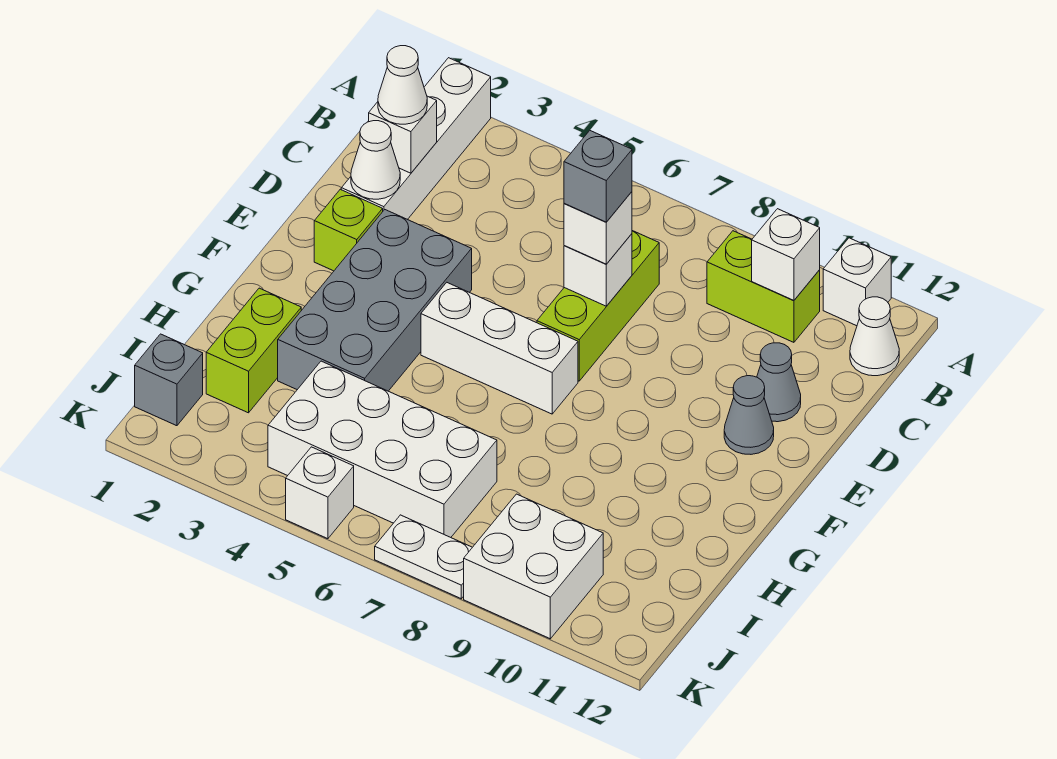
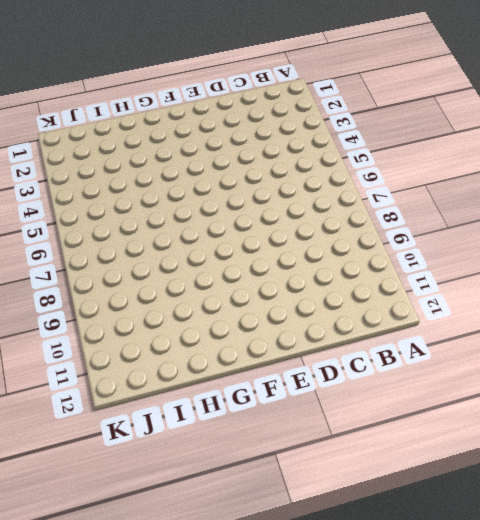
none -> white brick A2:D2 level 1
none -> white brick A11 level 1
none -> lime brick B9:B10 level 1

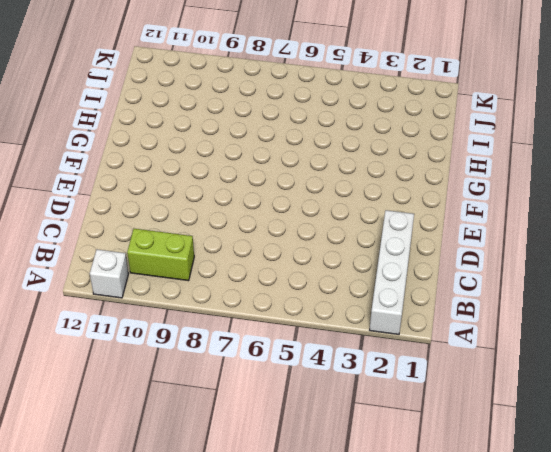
none -> white cone B12 level 1
none -> lime brick C7:E7 level 1
none -> grey cone D11 level 1

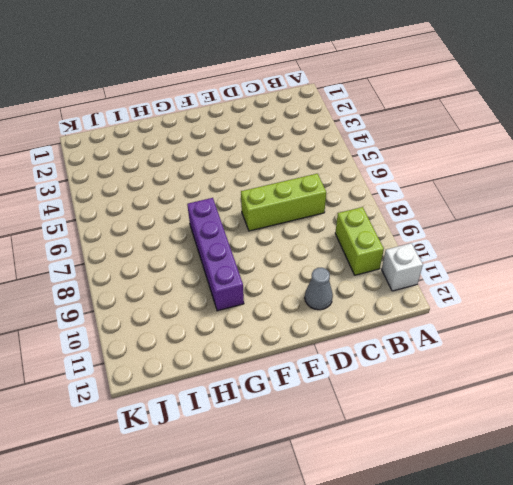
purple brick G7:G10 level 1 -> none
none -> white brick A2:D2 level 1
none -> white cone B12 level 1
none -> lime brick E2 level 1

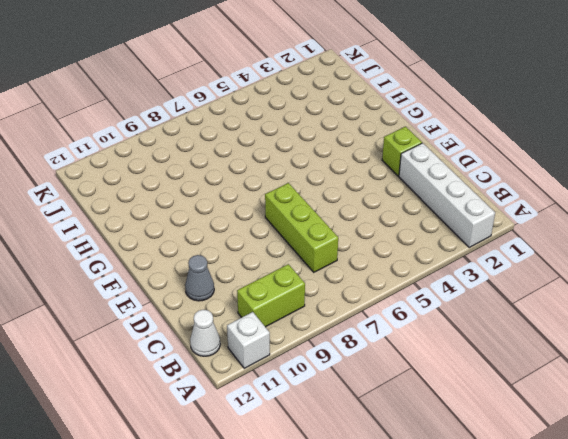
none -> grey brick E3:H4 level 1
none -> grey cone E11 level 1
none -> white brick F5:F7 level 1

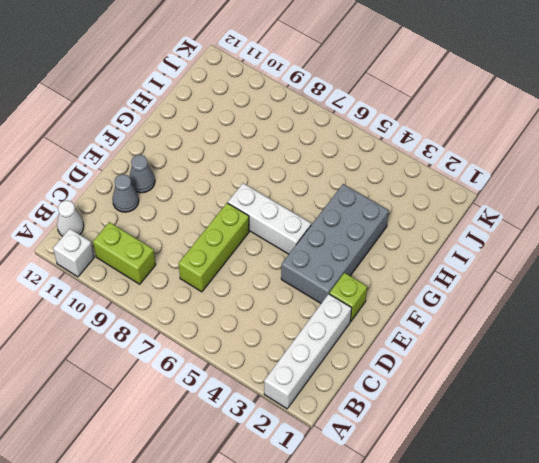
none -> lime brick H2:I2 level 1
none -> white brick I4:J7 level 1
none -> grey brick J1 level 1

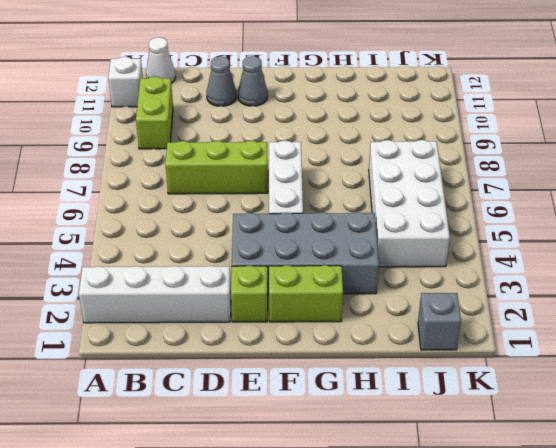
lime brick F2:G2 level 1 -> lime brick H2:I2 level 1
none -> white brick J9:K10 level 1
none -> white brick K5 level 1
none -> white plate K7:K8 level 1

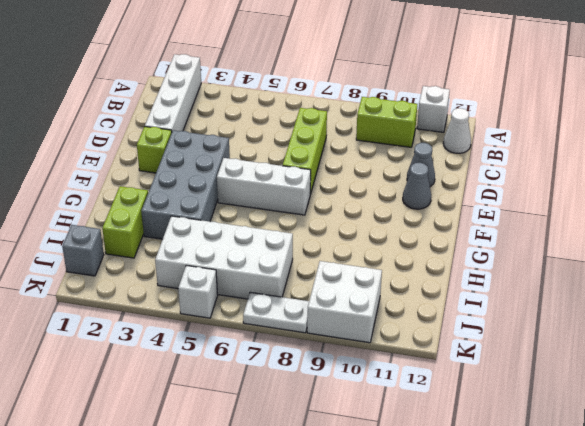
none -> white brick B10 level 2
none -> white brick C2 level 2
none -> white cone D2 level 2

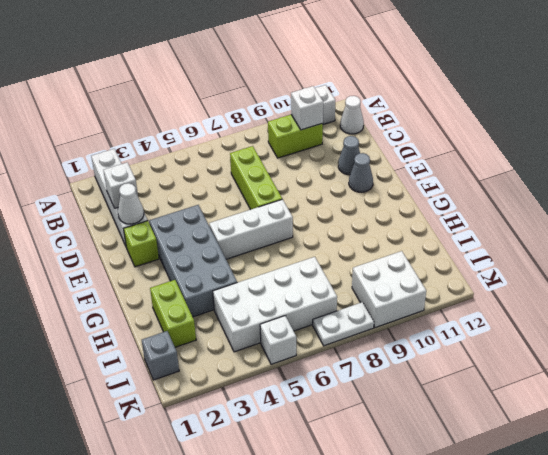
none -> white brick D7 level 2
none -> white cone C2 level 3
none -> white brick D7 level 3

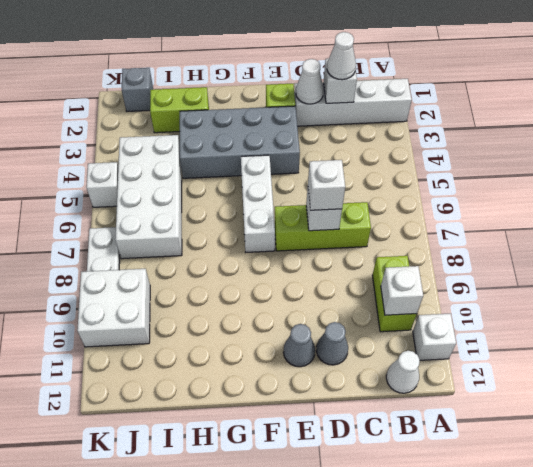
none -> grey brick D7 level 4

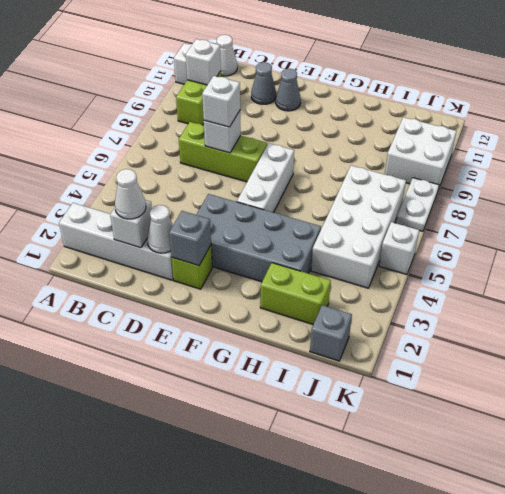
grey brick E2 level 2 -> grey brick D7 level 4

